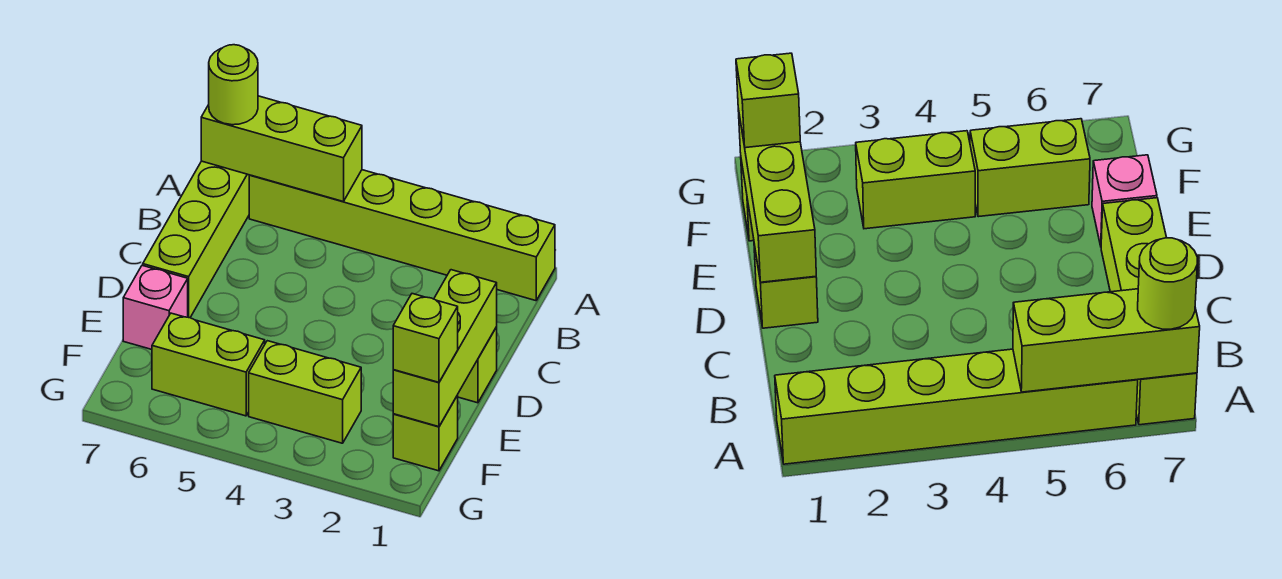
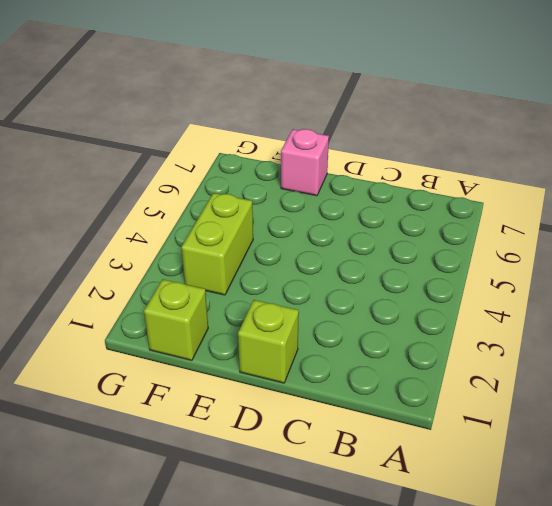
none -> lime brick A1:A6 level 1
none -> lime brick A7:D7 level 1

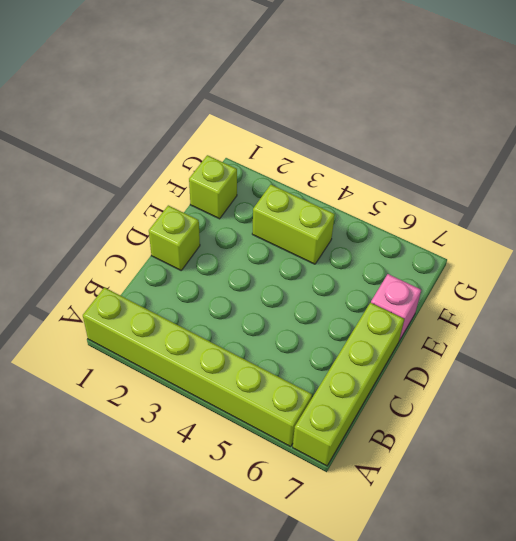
none -> lime brick F5:F6 level 1
none -> lime brick A5:A7 level 2

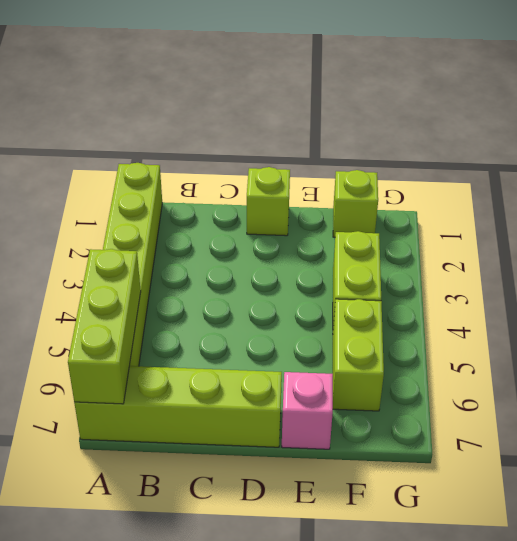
none -> lime brick D1:F1 level 2
none -> lime round brick A7 level 3

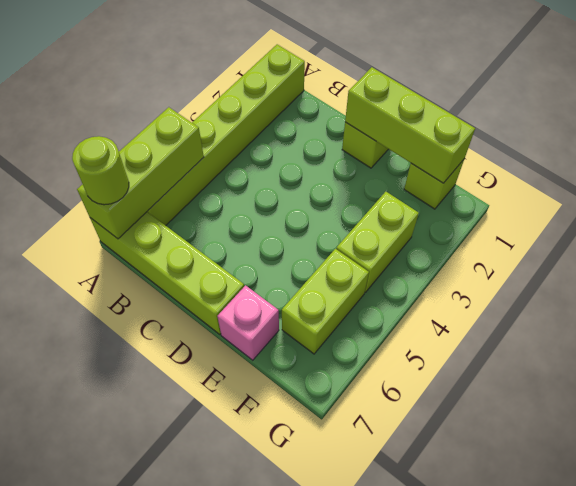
none -> lime brick F1 level 3

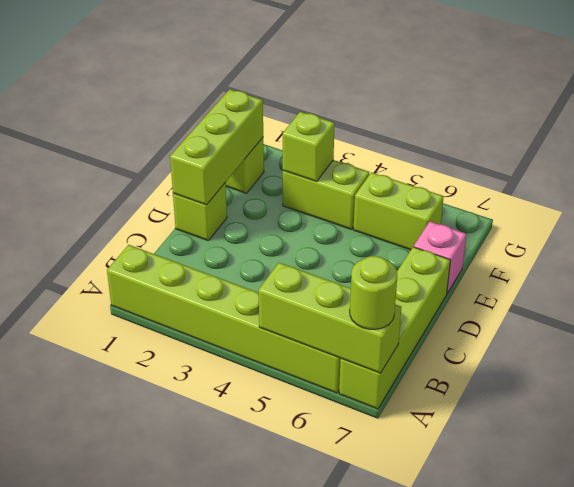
lime brick F3 level 2 -> lime brick F1 level 3

